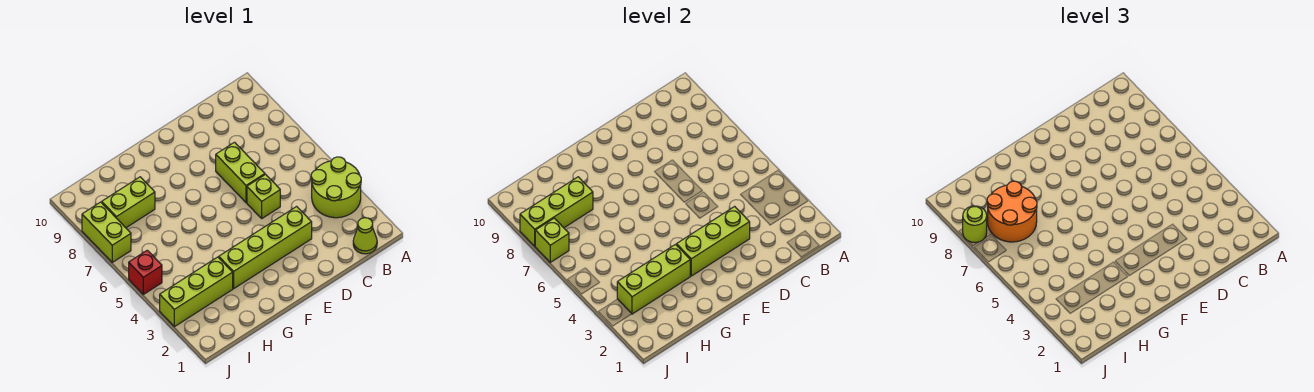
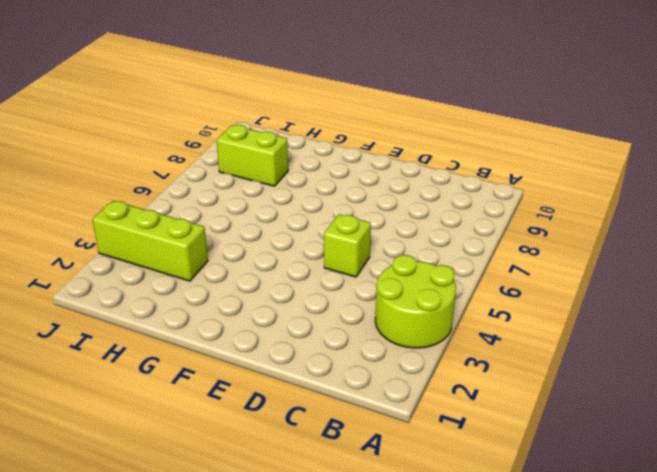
none -> lime cone B1 level 1
none -> lime brick D3:G3 level 1
none -> lime brick D6:D7 level 1

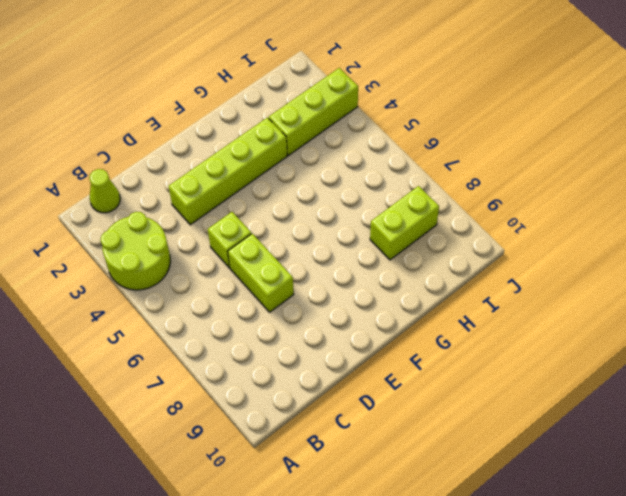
none -> red brick J5 level 1
none -> lime brick J7:J8 level 1
none -> lime brick D3:F3 level 2

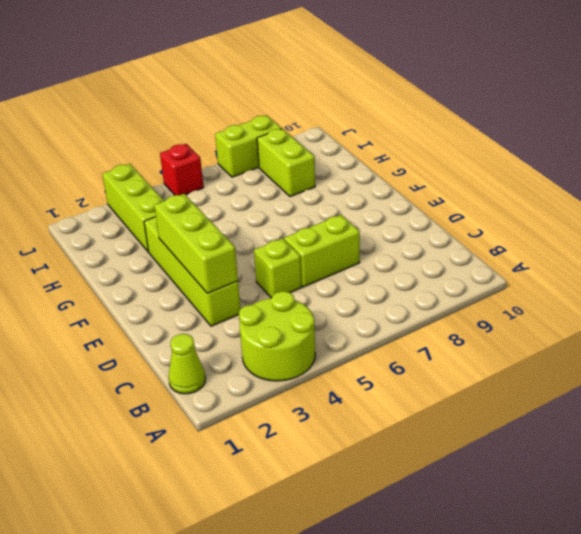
none -> lime brick G3:I3 level 2
none -> lime brick H8:J8 level 2
none -> lime brick J7 level 2

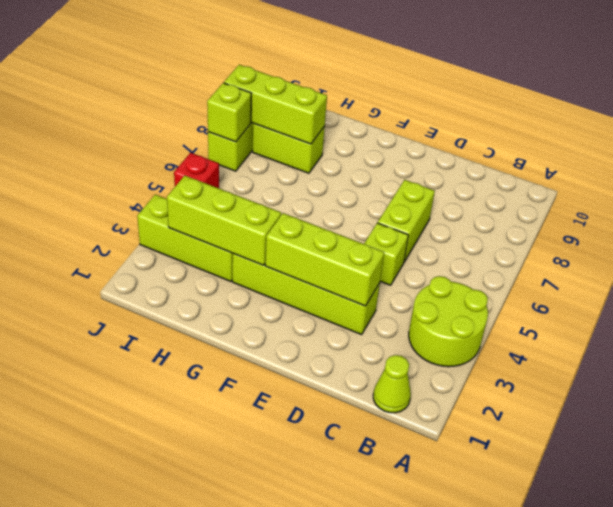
none -> orange round brick H7:I8 level 3
none -> lime round brick J8 level 3

